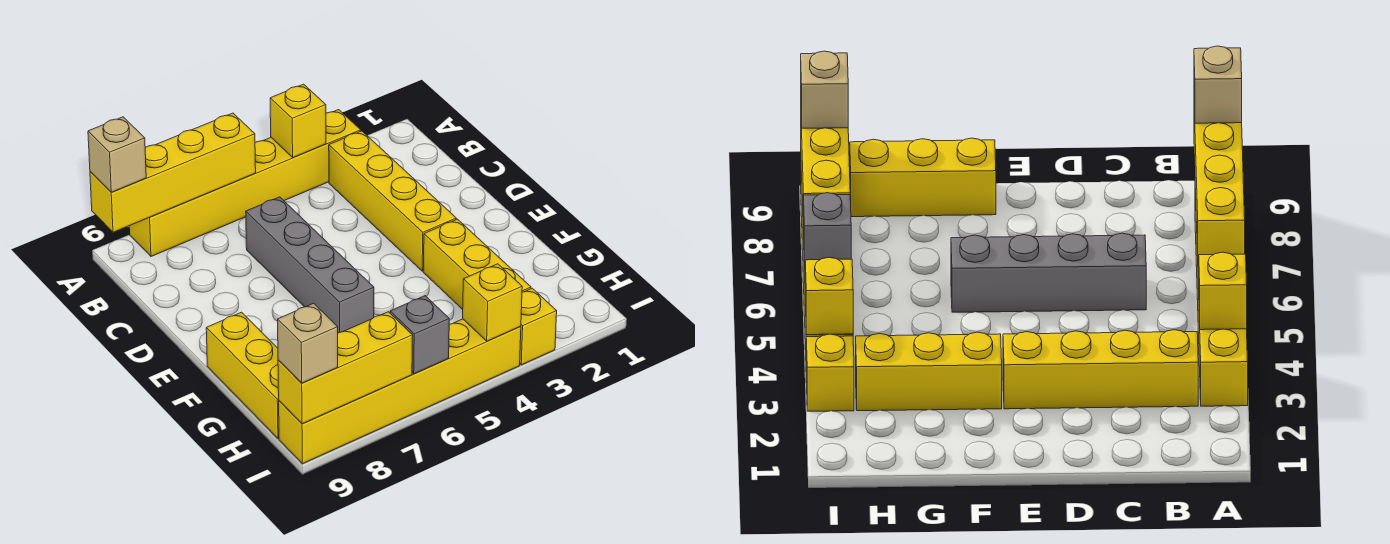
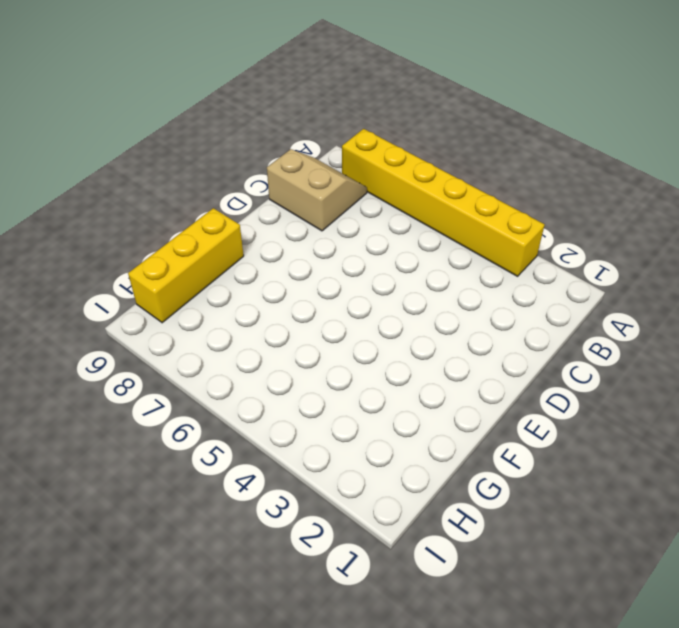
tan slope B8:C9 level 1 top C -> none
none -> yellow brick B3:E3 level 1
none -> grey brick C6:F6 level 1
none -> yellow brick F3:H3 level 1

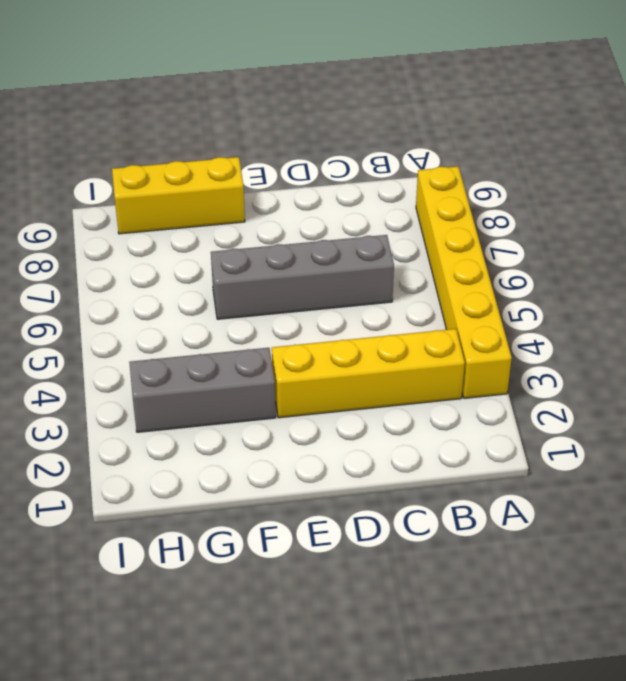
grey brick F3:H3 level 1 -> yellow brick F3:H3 level 1
none -> yellow brick I3 level 1
none -> yellow brick I4:I9 level 1
none -> yellow brick A4 level 2

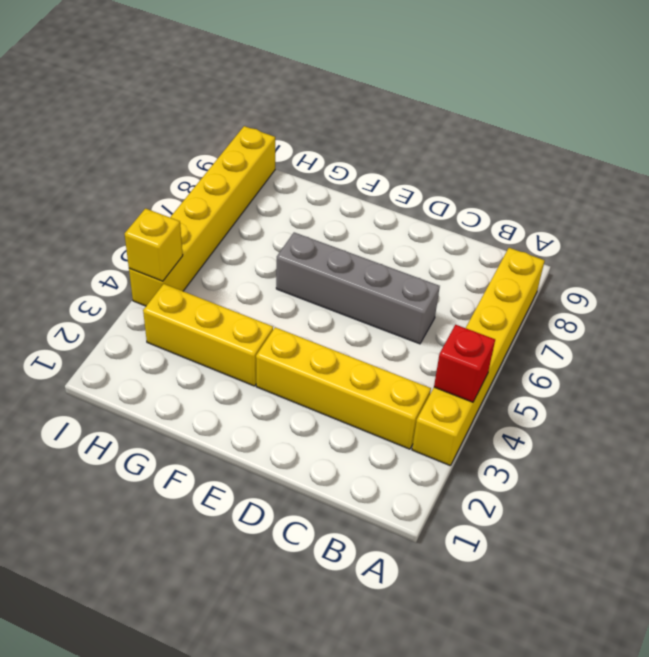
red brick A4 level 2 -> yellow brick A4 level 2
none -> yellow brick F9:H9 level 1
none -> yellow brick I3 level 1
none -> yellow brick A6:A9 level 2

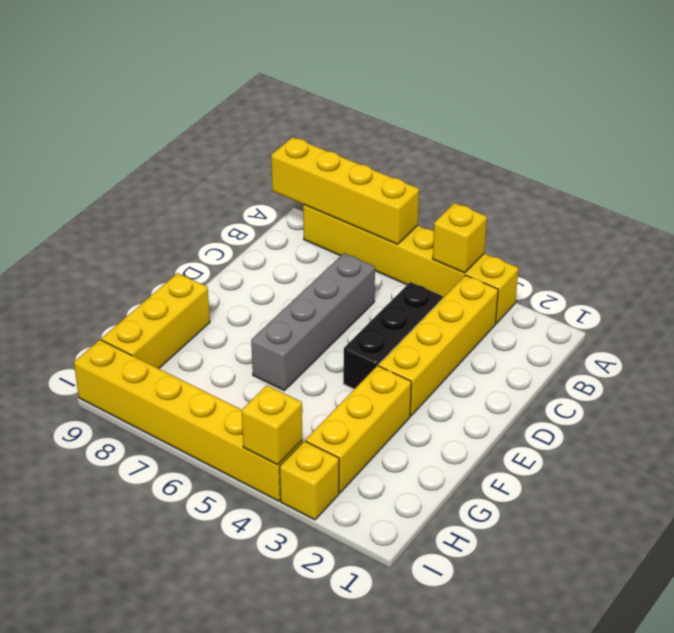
black brick C4:E4 level 1 -> none
none -> grey brick I6 level 2
none -> yellow brick I7:I9 level 2
none -> tan brick A9 level 3

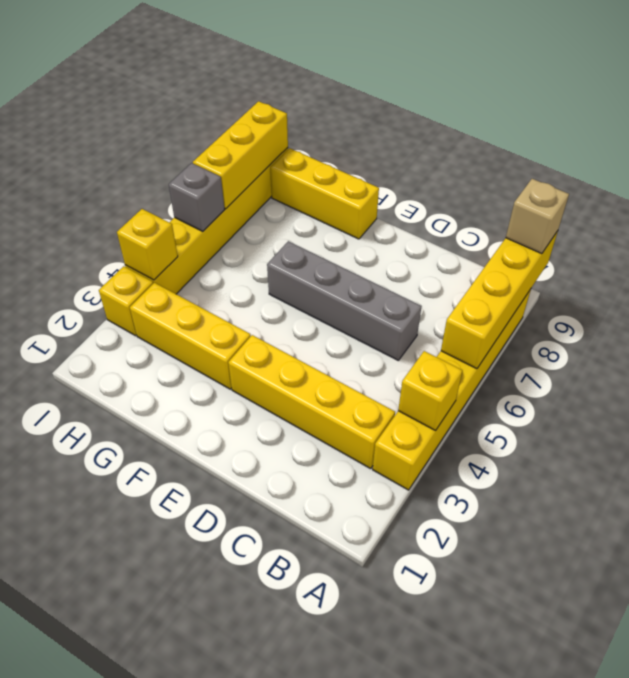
none -> tan brick I9 level 3

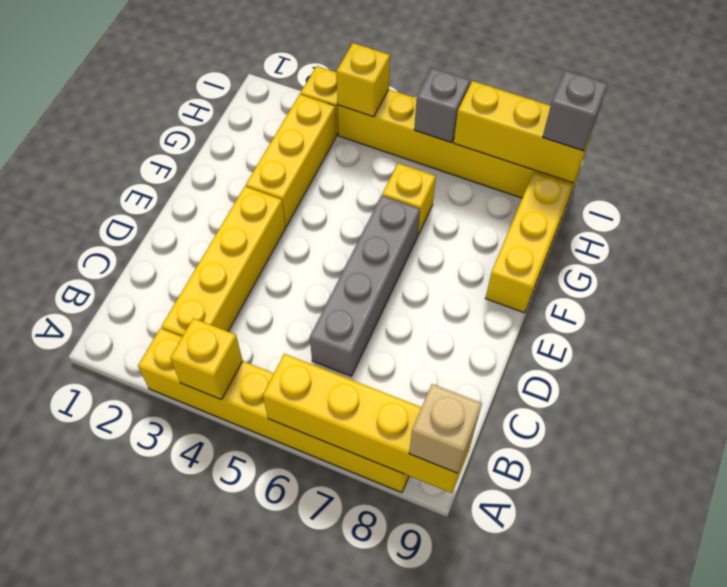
yellow brick G6 level 1 -> none
grey brick I9 level 3 -> tan brick I9 level 3

